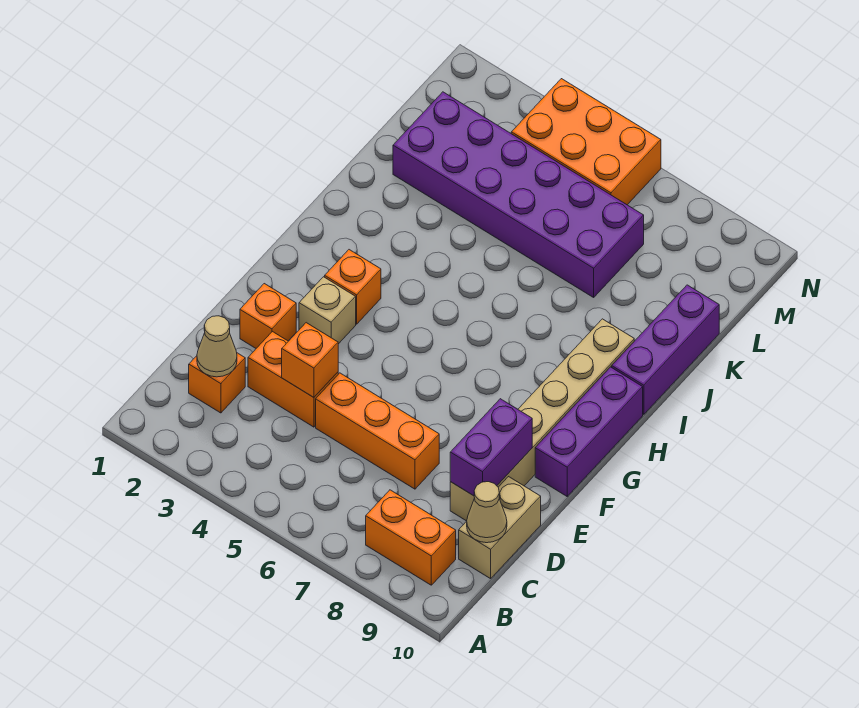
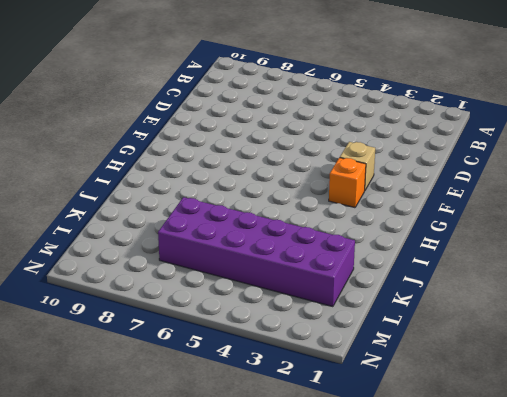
none -> orange brick B8:B9 level 1
none -> orange brick C2 level 1
none -> tan brick C10:D10 level 1

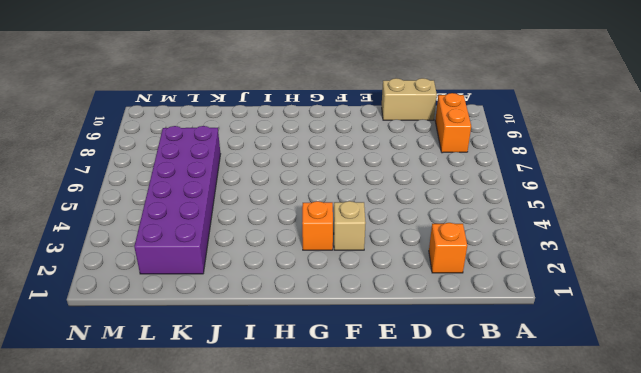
none -> orange brick D3:D4 level 1
none -> orange brick D5:D7 level 1
none -> tan brick D9:I9 level 1

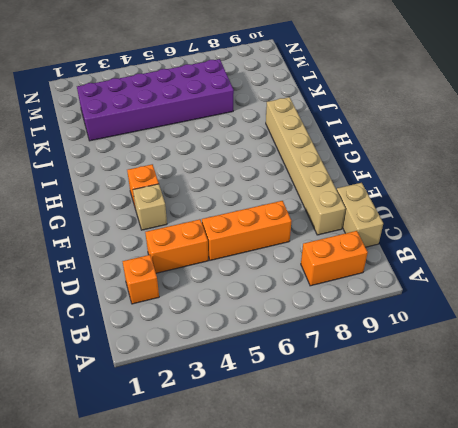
none -> orange brick E2 level 1
none -> purple brick F10:H10 level 1
none -> purple brick I10:K10 level 1

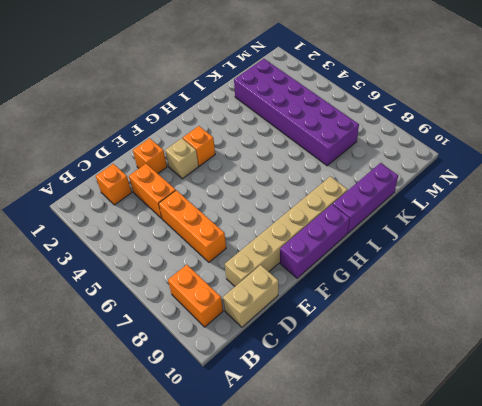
none -> orange brick M4:N6 level 1
none -> tan cone C2 level 2
none -> tan cone C10 level 2

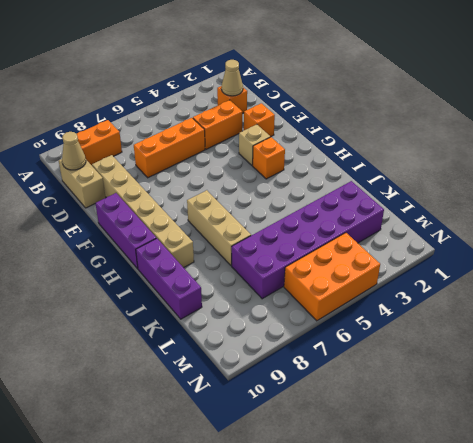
tan brick H7:J7 level 1 -> none
none -> orange brick D4 level 2
none -> purple brick D9:E9 level 2

